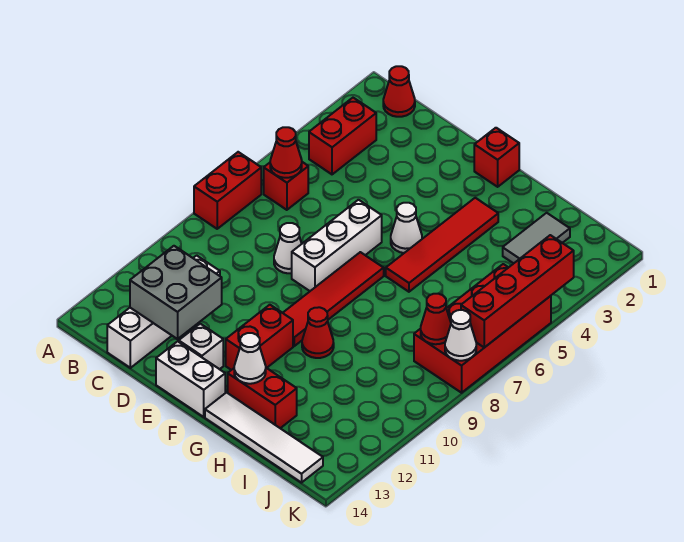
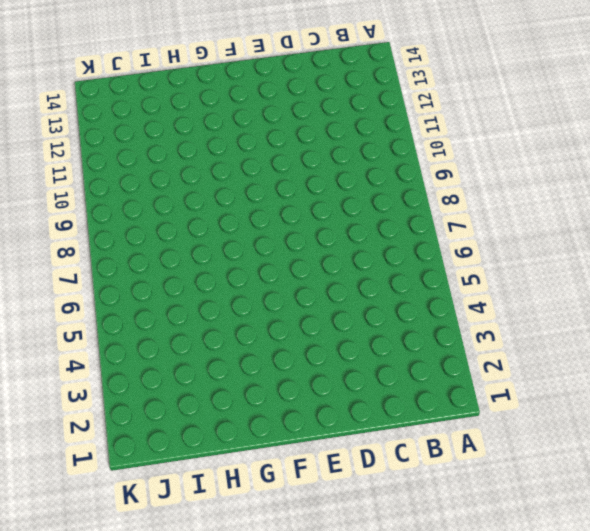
none -> red brick A7:A8 level 1
none -> red cone B1 level 1
none -> red brick B3:B4 level 1

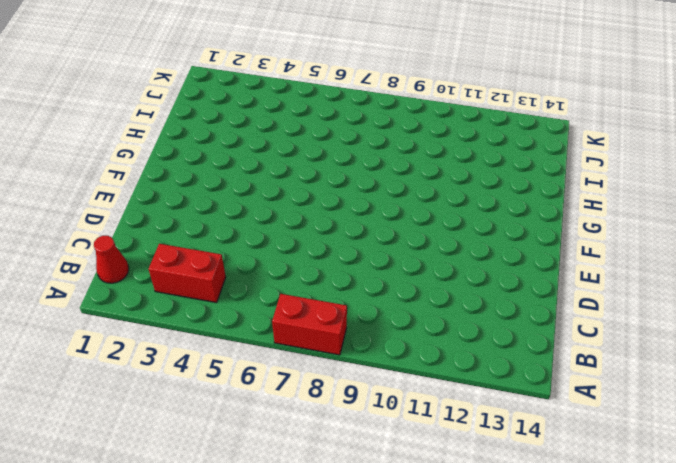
none -> red brick B6 level 1
none -> white brick C11:C14 level 1
none -> white cone D8 level 1

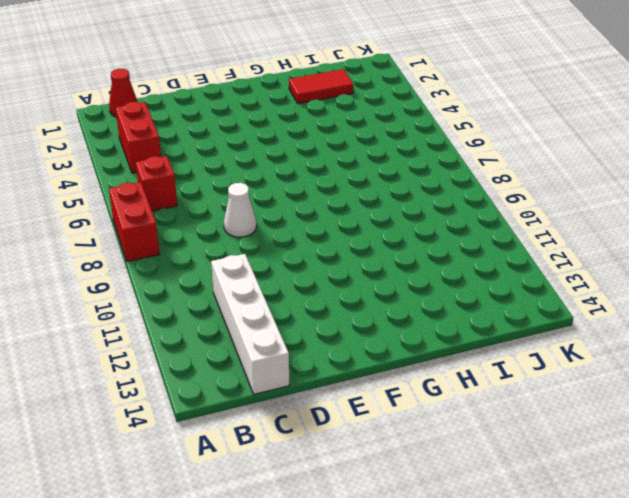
red tile H2:I2 level 1 -> grey tile I2:I3 level 1
none -> white brick E6:E8 level 1
none -> white brick E13 level 1
none -> white brick E14:F14 level 1

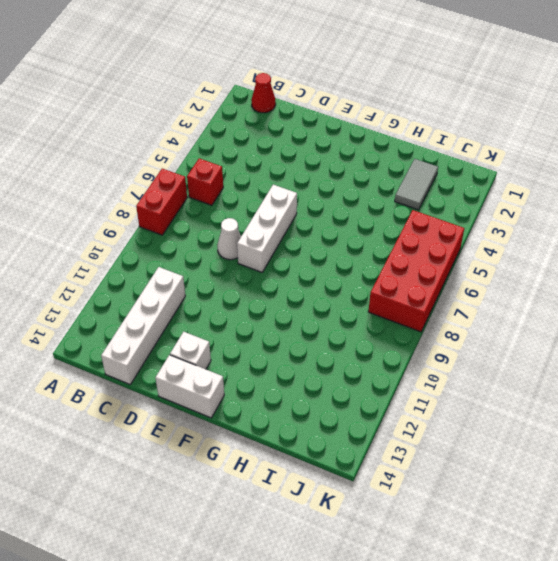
none -> red brick B3:B4 level 1
none -> red brick F1 level 1
none -> white cone F5 level 1

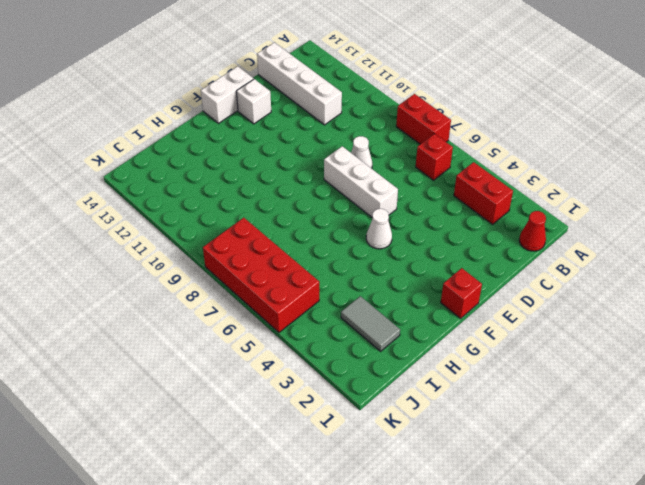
none -> red tile F7:F10 level 1
none -> red brick F11:F12 level 1
none -> red tile G3:G6 level 1

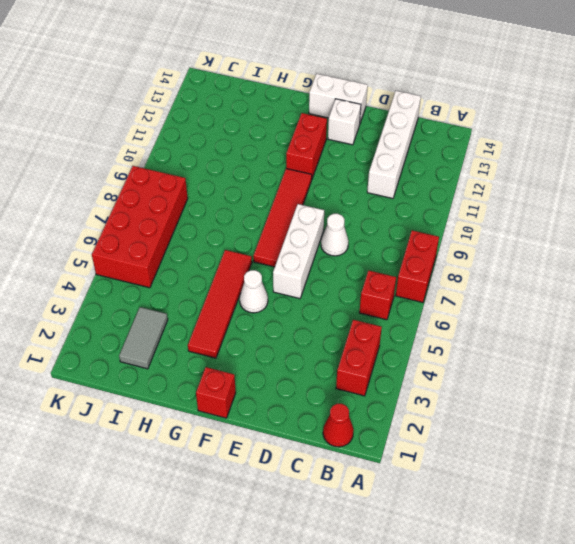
none -> red cone G10 level 1
none -> red brick G13:H13 level 1
none -> white tile G14:J14 level 1

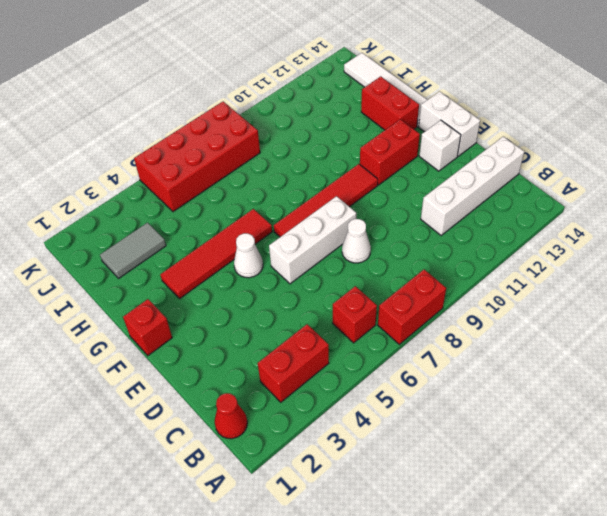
none -> red cone G10 level 1
none -> red cone B6 level 2
none -> grey brick C12:D13 level 2

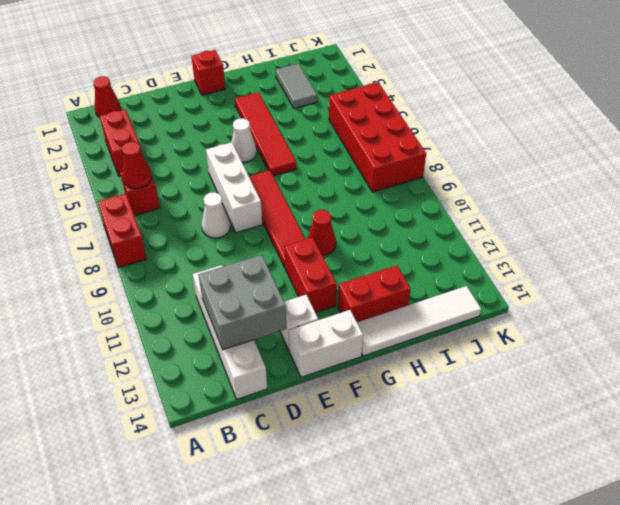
none -> white cone G13 level 2
none -> red cone J8 level 2
none -> red brick K4:K7 level 2

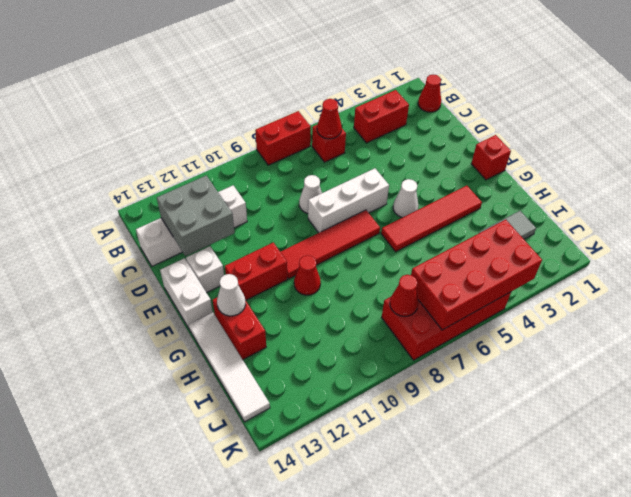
red brick J4:K7 level 2 -> red brick K4:K7 level 2
none -> white cone K8 level 2

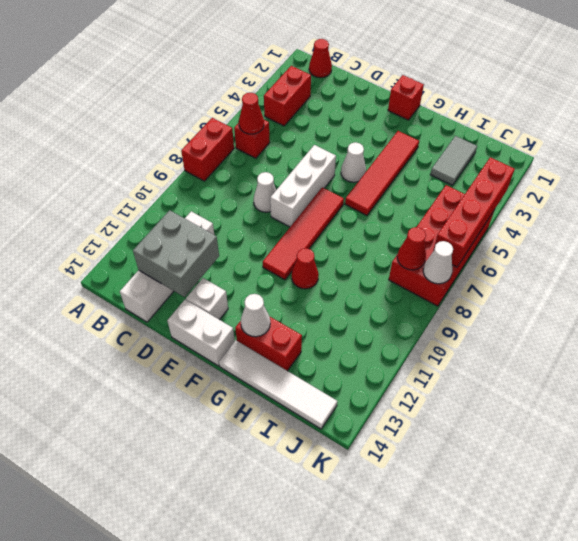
none -> red brick F11:F12 level 1

